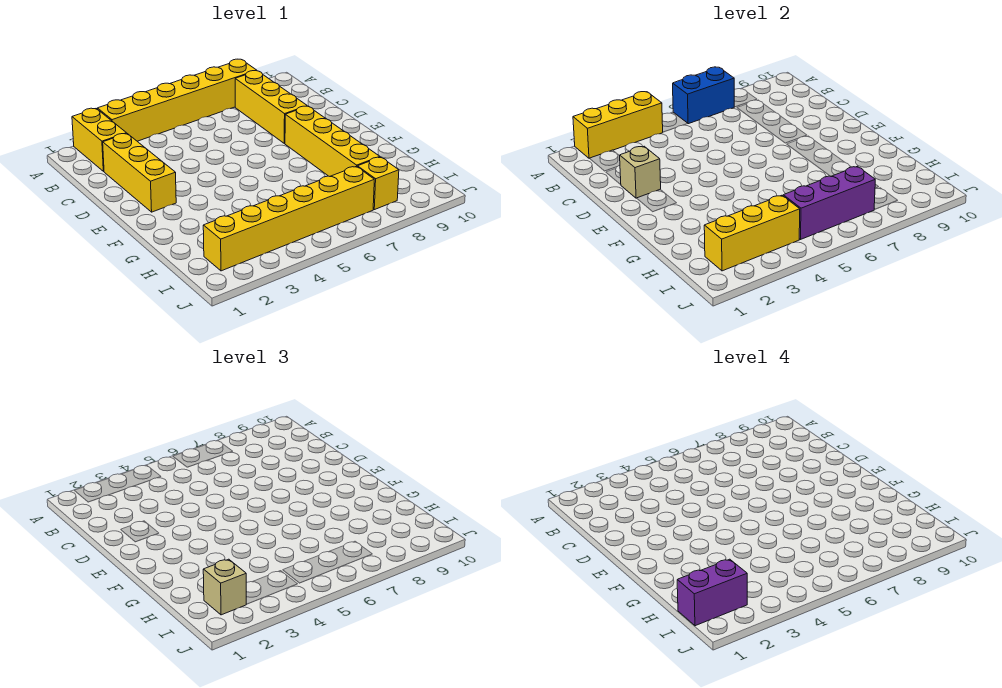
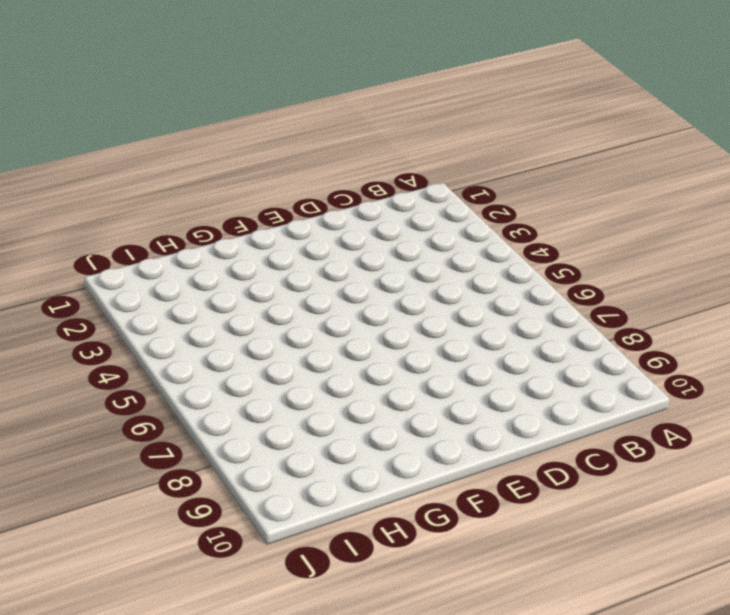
none -> yellow brick A2:B2 level 1
none -> yellow brick A3:A8 level 1
none -> yellow brick B8:D8 level 1

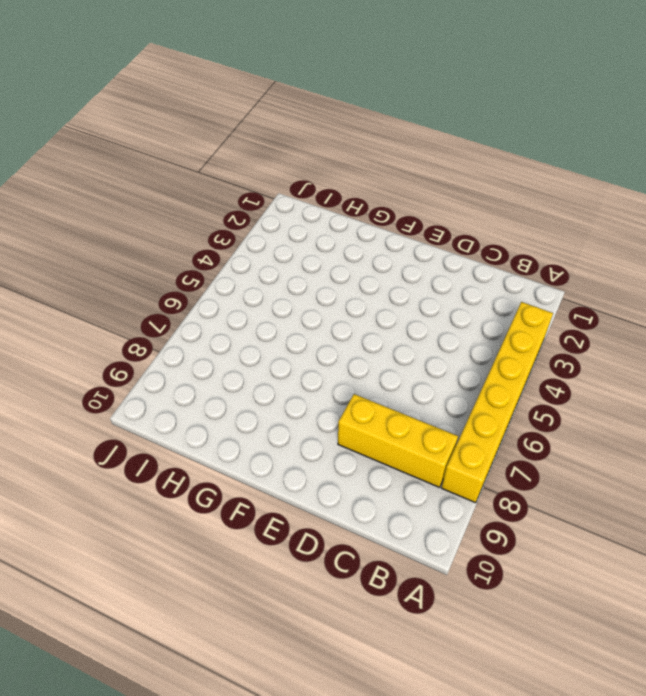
none -> yellow brick A2:B2 level 1
none -> yellow brick C2:E2 level 1
none -> yellow brick E8:H8 level 1

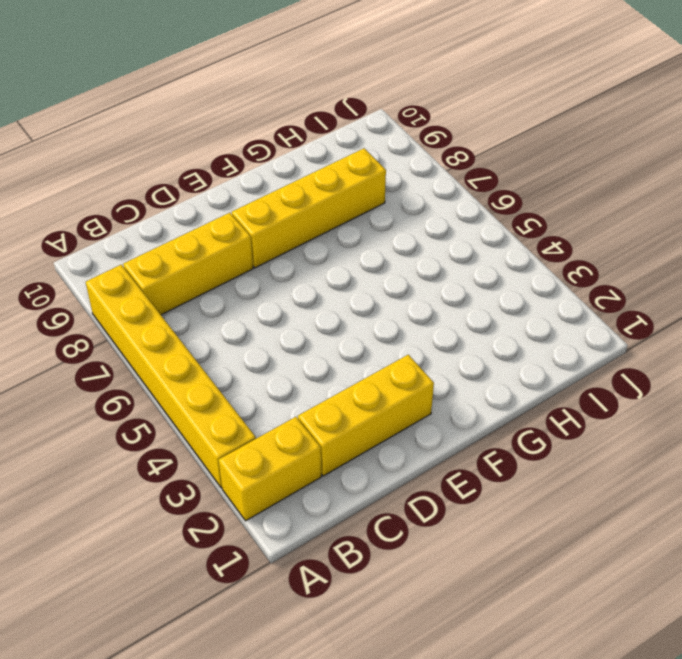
none -> yellow brick I2:I7 level 1
none -> yellow brick I8 level 1
none -> yellow brick A2:A4 level 2

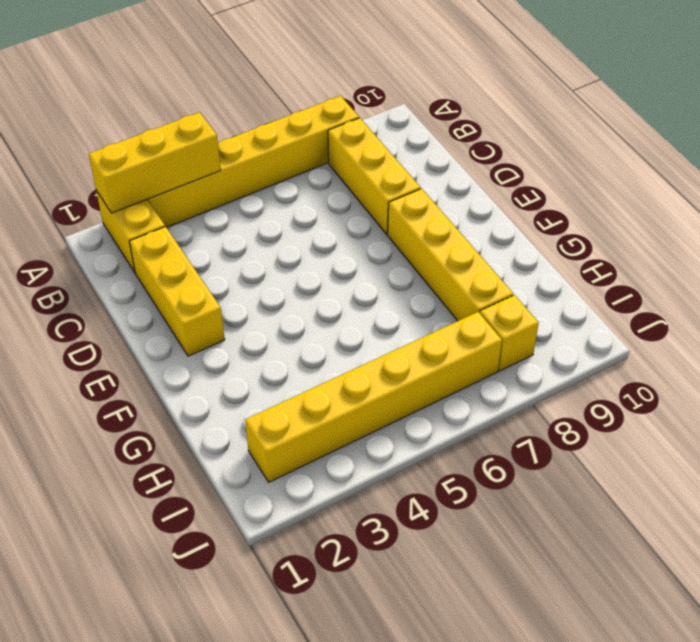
none -> blue brick A6:A7 level 2
none -> tan brick D2 level 2
none -> yellow brick I2:I4 level 2

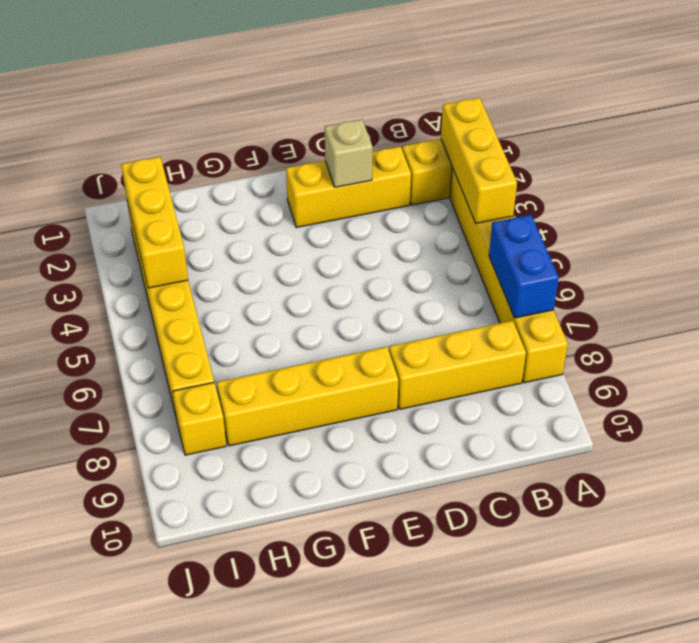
none -> purple brick I5:I7 level 2
none -> tan brick I2 level 3
none -> purple brick I1:I2 level 4

